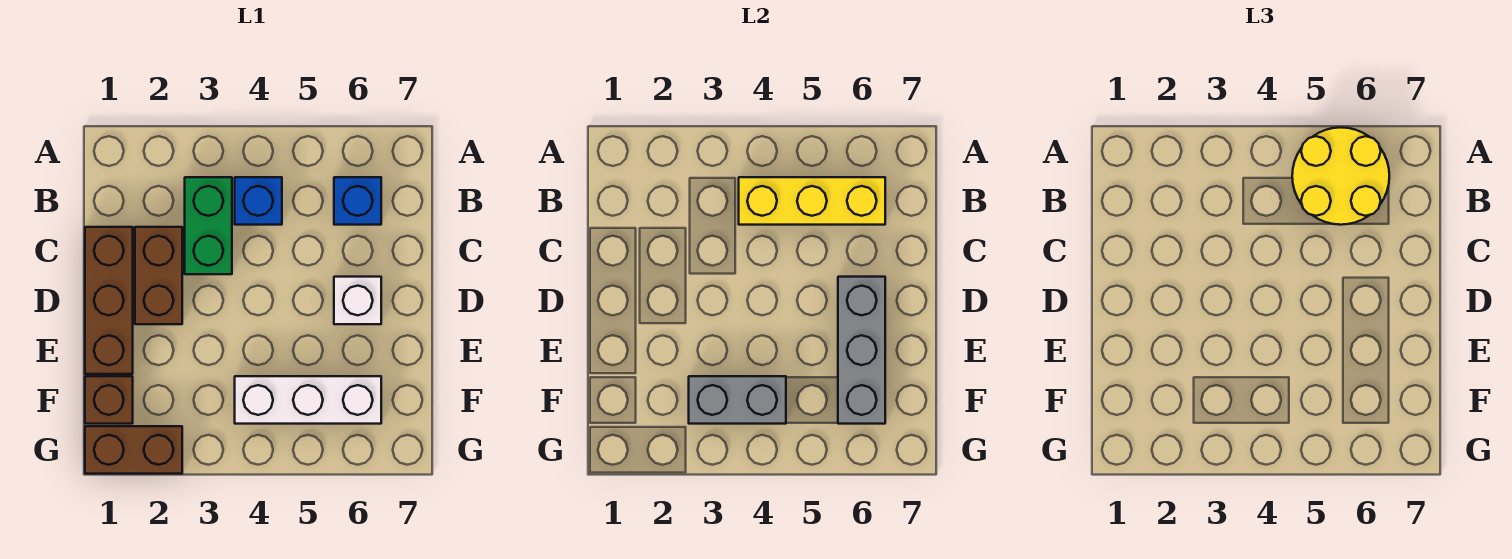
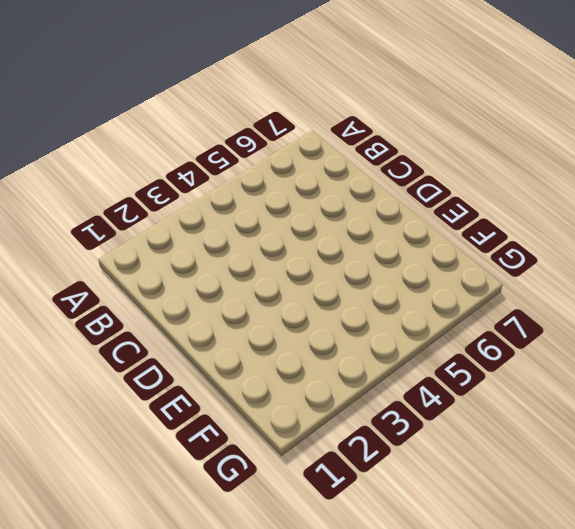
none -> green brick B3:C3 level 1
none -> blue brick B4 level 1
none -> blue brick B6 level 1

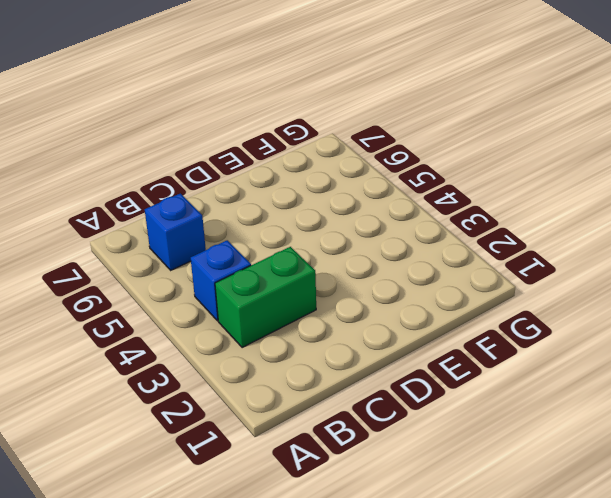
none -> brown brick C1:E1 level 1
none -> brown brick C2:D2 level 1
none -> white brick D6 level 1

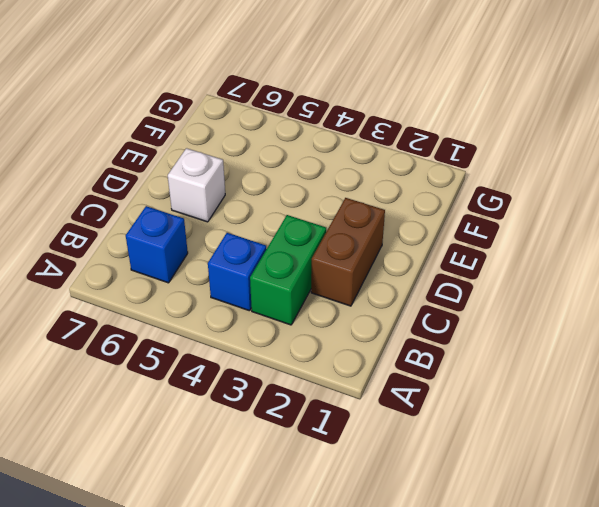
none -> brown brick C1:E1 level 1
none -> brown brick F1 level 1
none -> white brick F4:F6 level 1

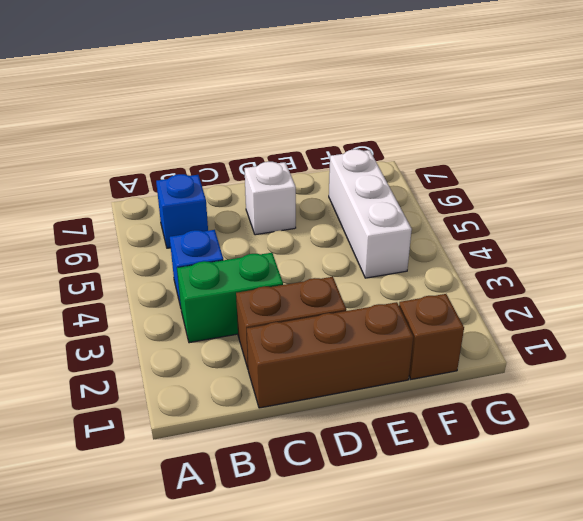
none -> brown brick G1:G2 level 1
none -> yellow brick B4:B6 level 2
none -> grey brick D6:F6 level 2

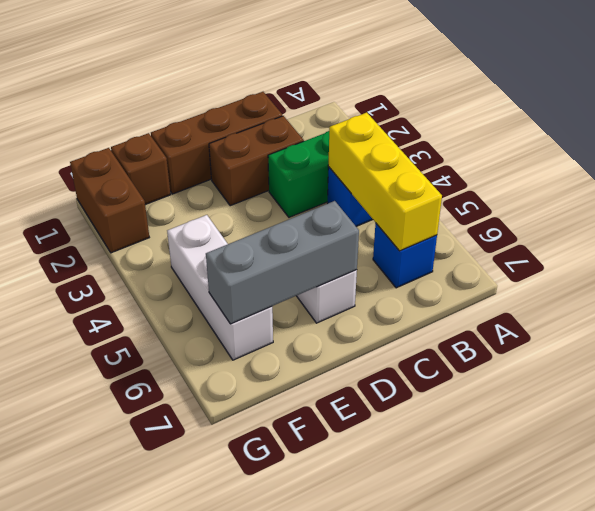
none -> grey brick F3:F4 level 2
none -> yellow round brick A5:B6 level 3

